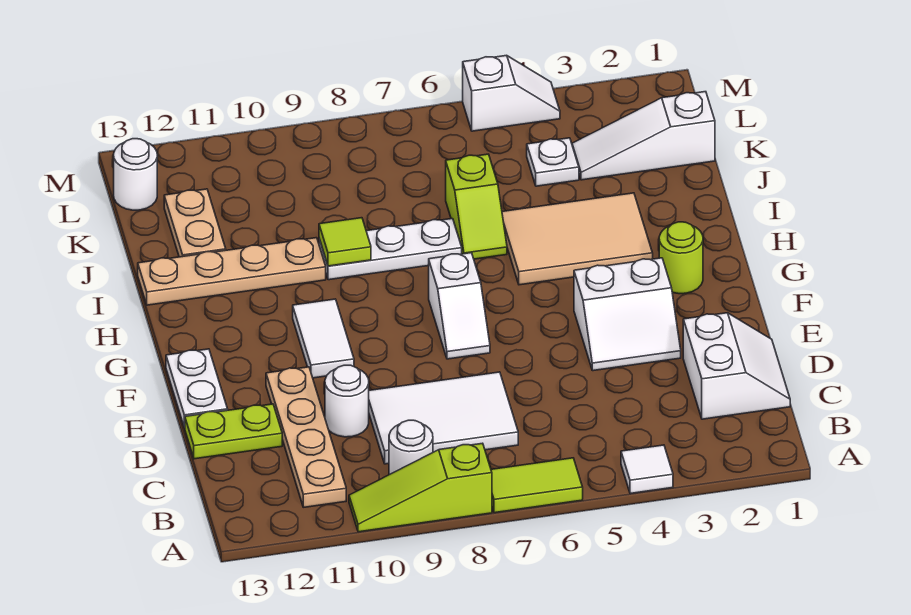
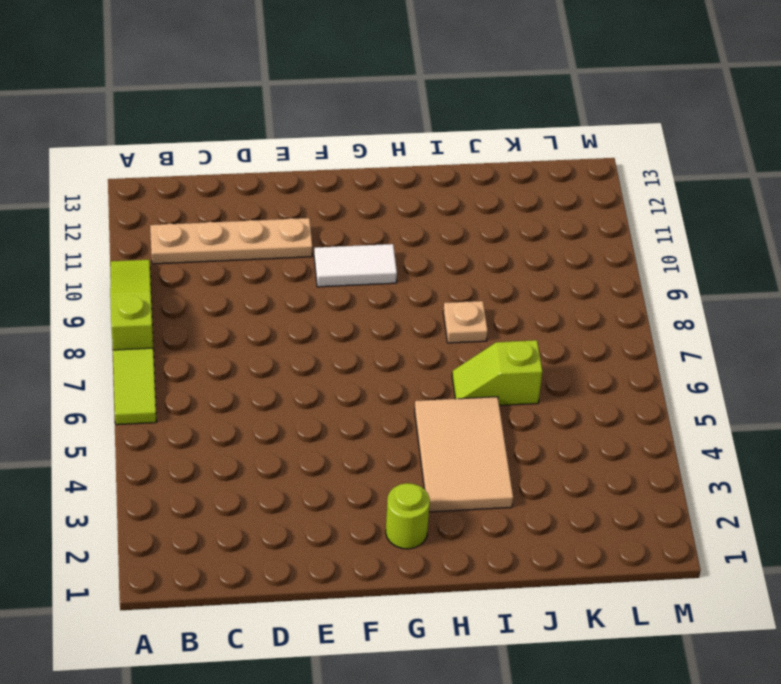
tan plate I8 level 1 -> white plate I7:I9 level 1
none -> white tile A4 level 1
none -> white round brick B9 level 1
none -> white slope C1:D2 level 1 top 2

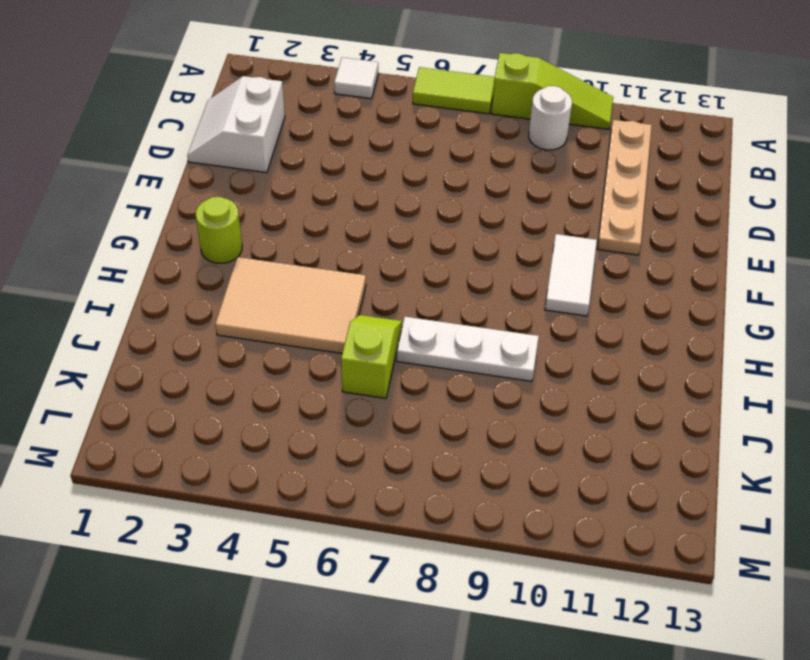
none -> white tile C7:D9 level 1
none -> white round brick D10 level 1
none -> lime plate D12:D13 level 1

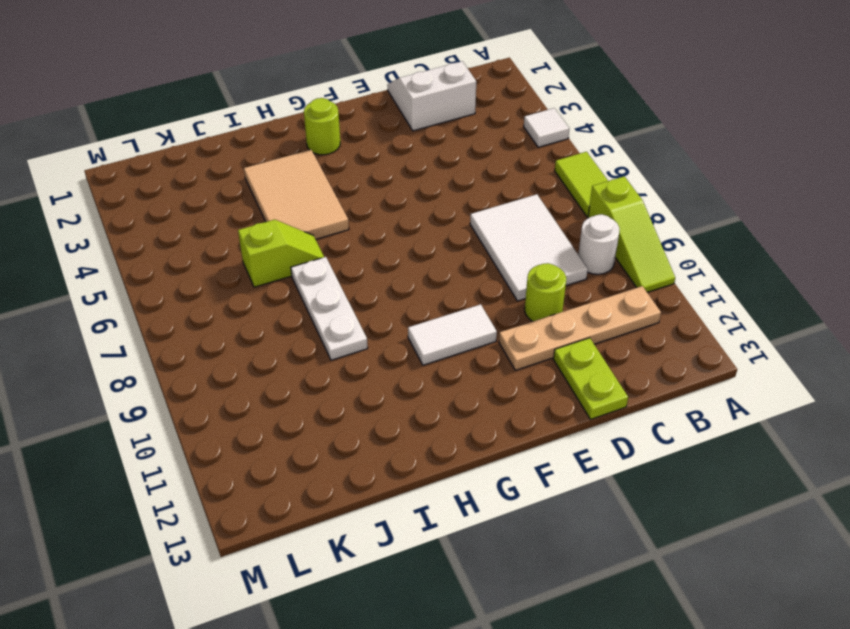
lime round brick D10 level 1 -> white round brick D10 level 1
none -> white slope E3:F4 level 1 top F
none -> white plate E13:F13 level 1
none -> white slope F7:G7 level 1 top G

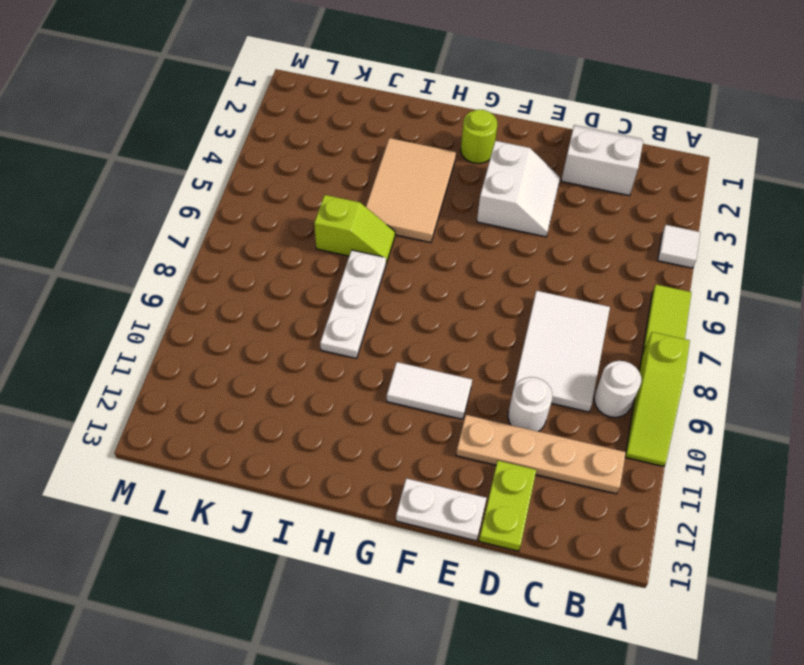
none -> white slope F7:G7 level 1 top G
none -> tan plate I10:I13 level 1
none -> tan plate J12:K12 level 1

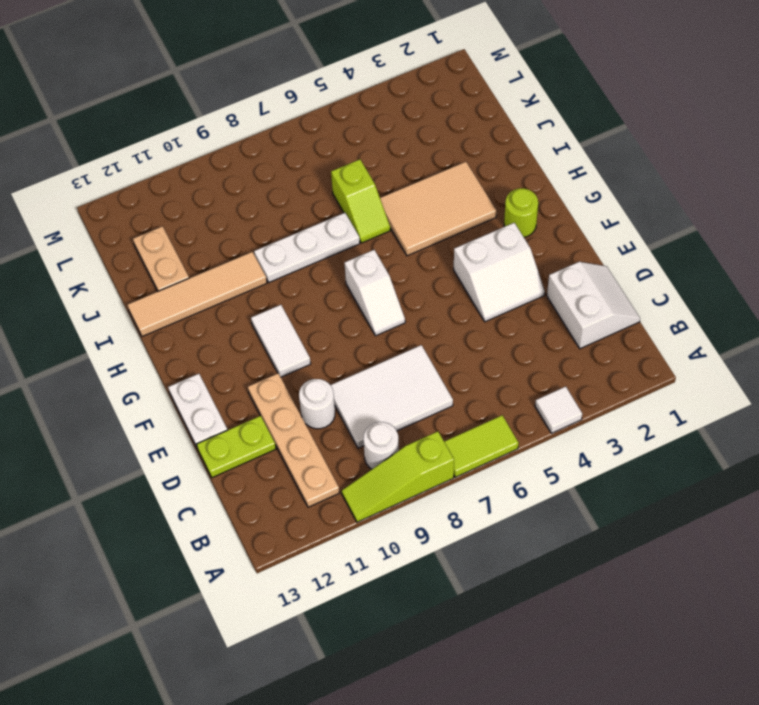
tan tile I10:I13 level 1 -> tan plate I10:I13 level 1
none -> white slope K1:K3 level 1 top 1
none -> white plate K4 level 1
none -> white round brick L13 level 1

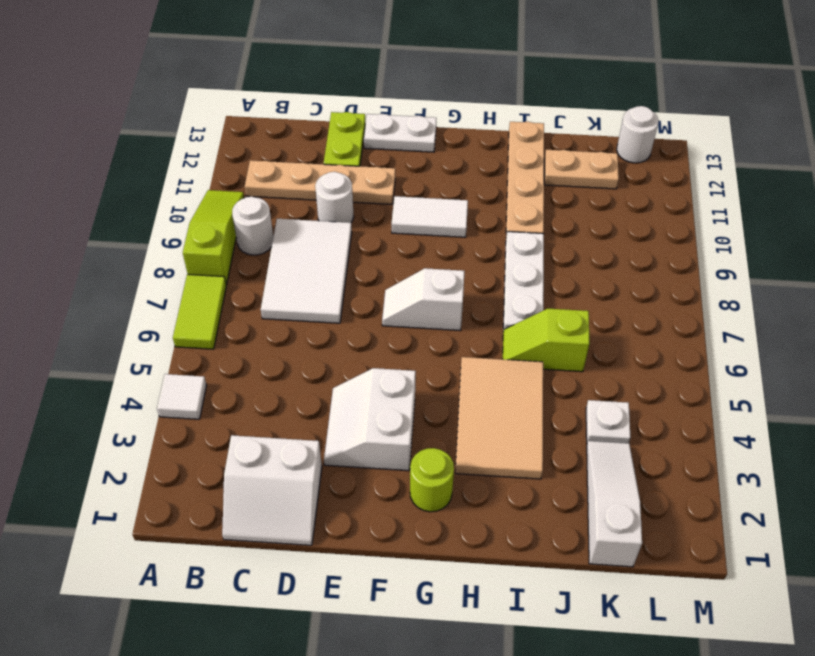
none -> white slope M4:M5 level 1 top 5
none -> lime tile I9 level 2

